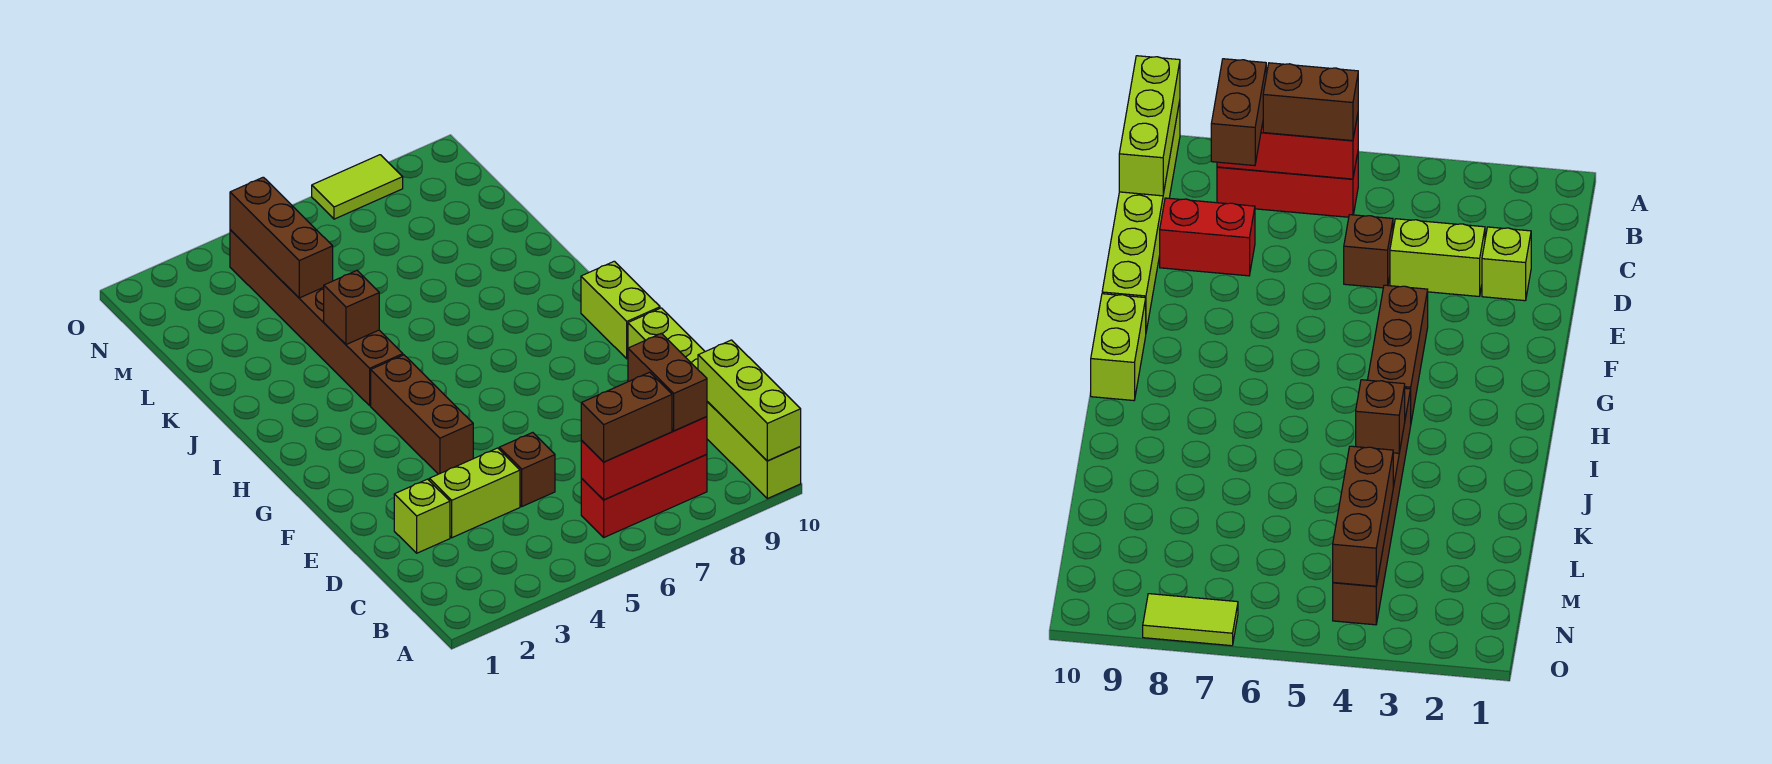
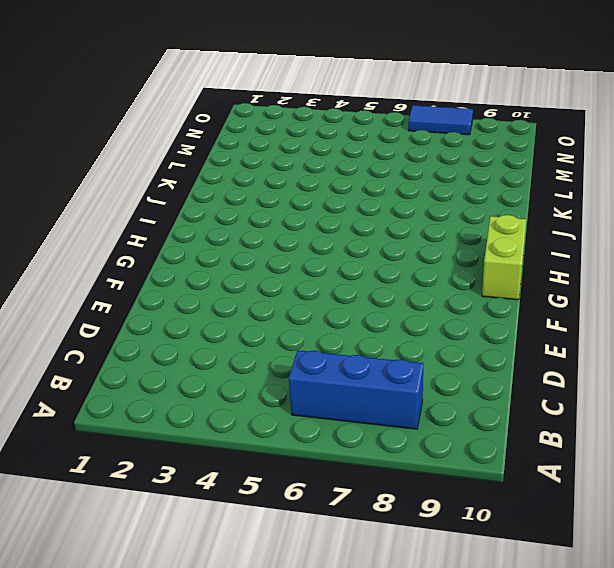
blue brick B6:B8 level 1 -> red brick B6:B8 level 1
blue tile O7:O8 level 1 -> lime tile O7:O8 level 1
none -> lime brick A10:F10 level 1
none -> lime brick D2 level 1
none -> lime brick D3:D4 level 1

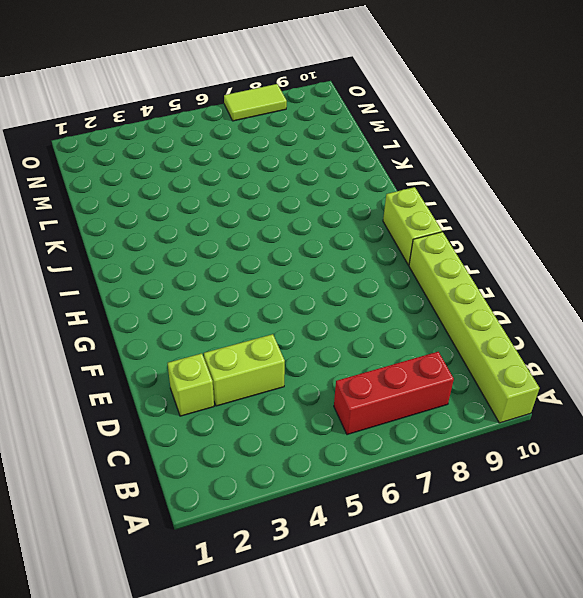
none -> brown brick D5 level 1
none -> red brick D8:D9 level 1
none -> brown brick F4:H4 level 1

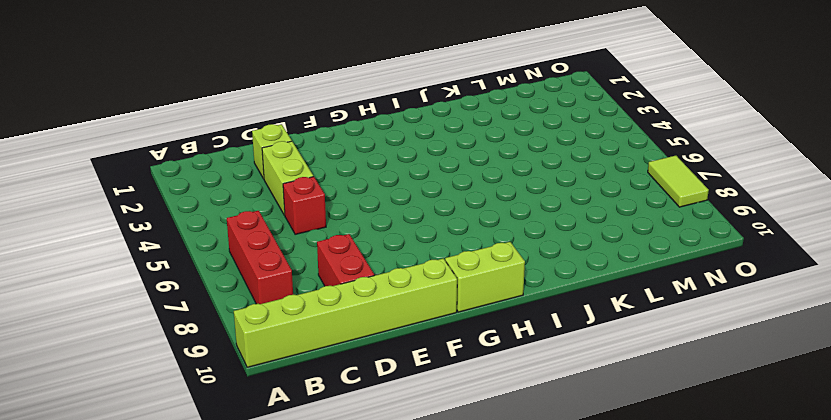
red brick D5 level 1 -> brown brick D5 level 1
none -> brown brick F4:H4 level 1
none -> brown brick I4:N4 level 1
none -> lime brick A10:C10 level 2

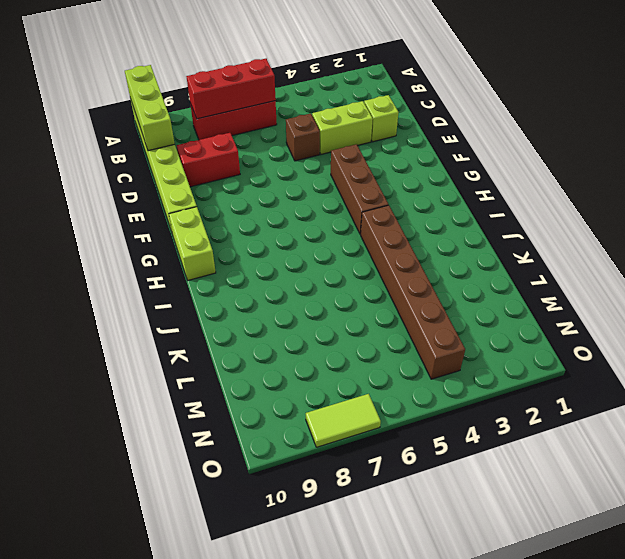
none -> brown brick J4 level 2
none -> brown brick L4:N4 level 2
none -> brown brick B6:B7 level 3

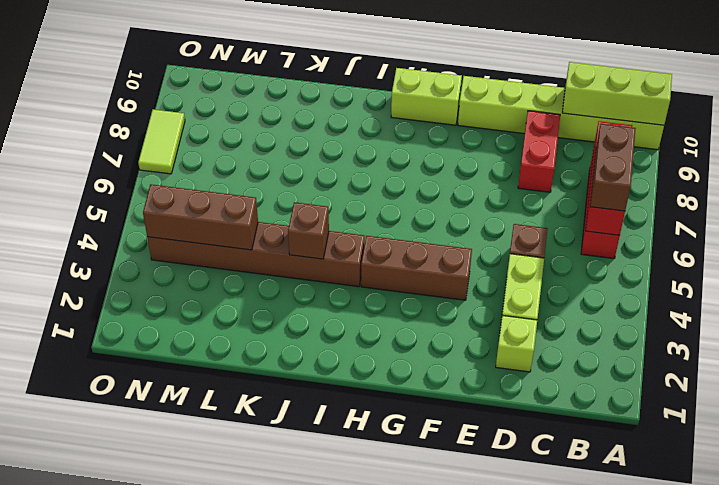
none -> brown brick B8:C8 level 3

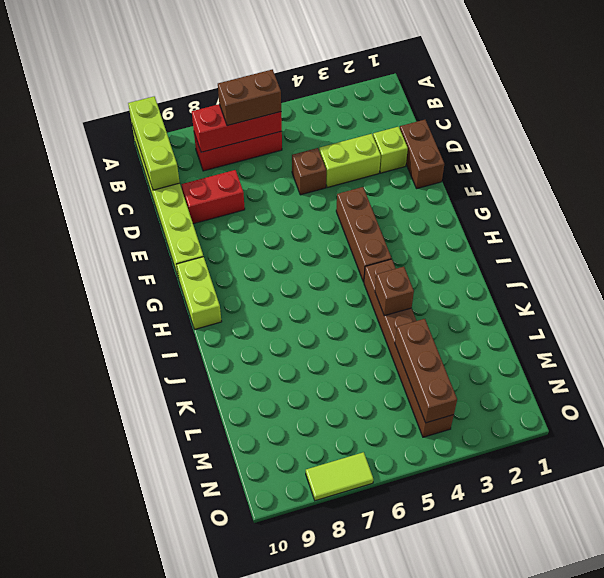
brown brick D1:E1 level 1 -> brown brick B8:C8 level 3

